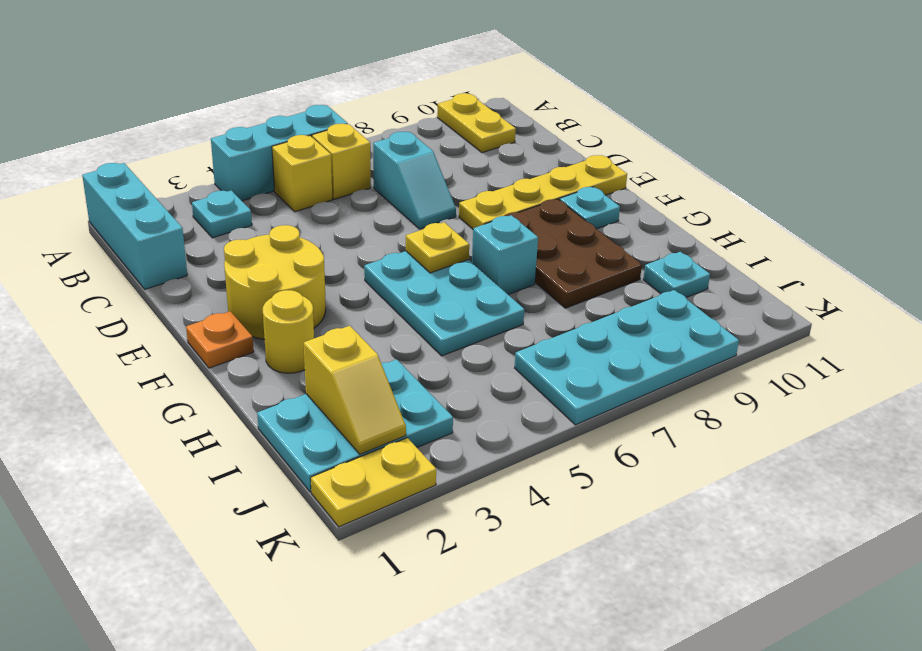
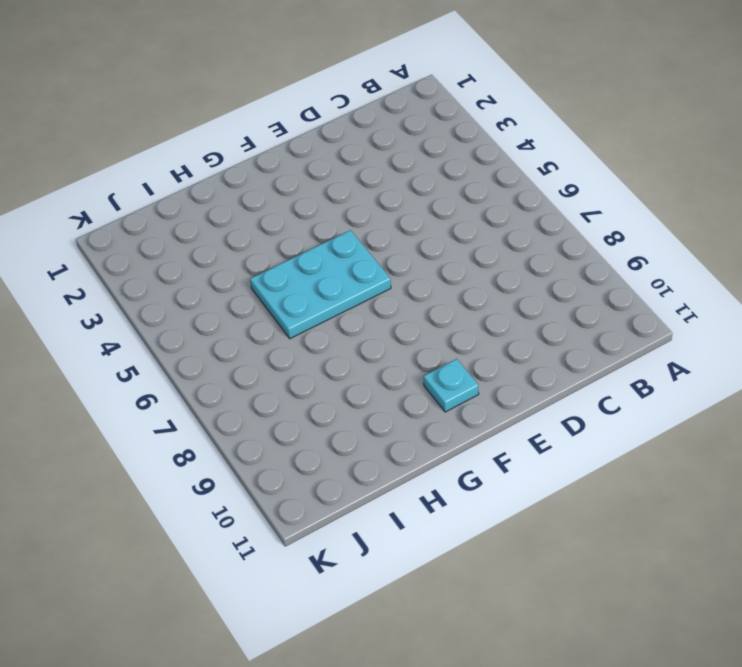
none -> cyan brick A1:C1 level 1
none -> cyan brick A4:A6 level 1
none -> yellow plate A10:B10 level 1

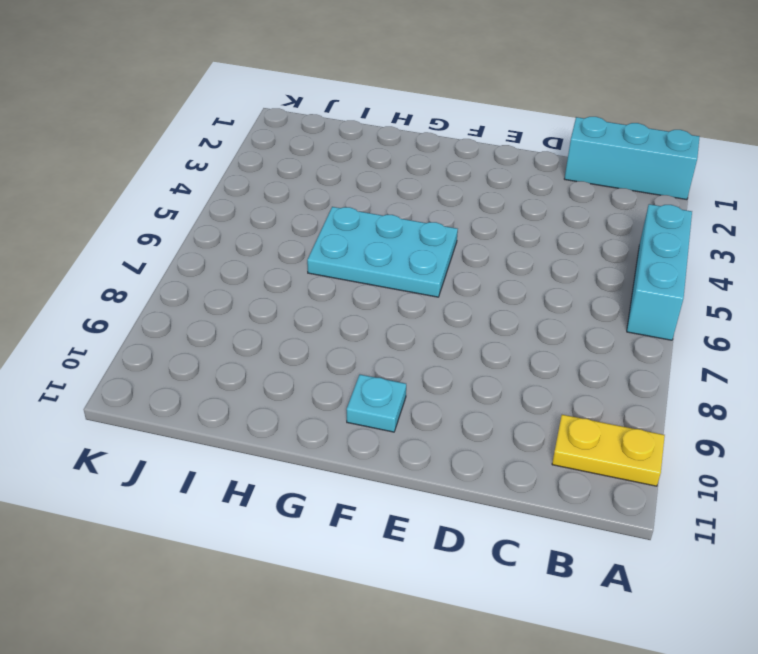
none -> cyan plate B3 level 1
none -> yellow brick B5 level 1
none -> yellow brick B6 level 1

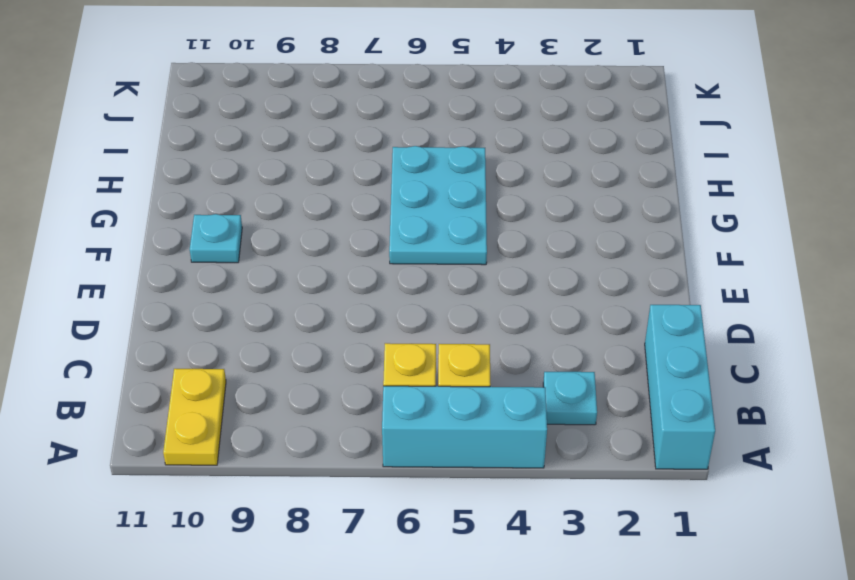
none -> cyan slope C7:D7 level 1 top C
none -> yellow round brick E2:F3 level 1
none -> yellow plate E8:E11 level 1

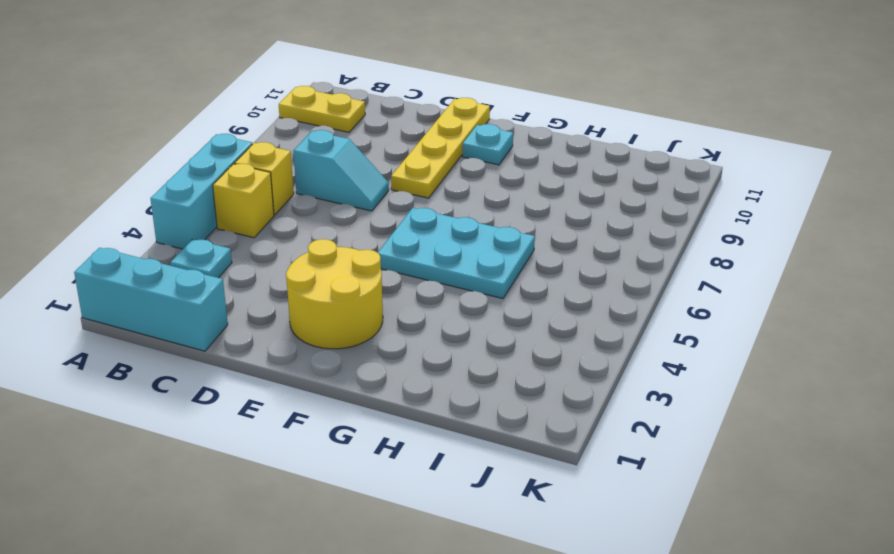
none -> orange plate F1 level 1
none -> brown plate F8:H9 level 1
none -> yellow round brick G2 level 1

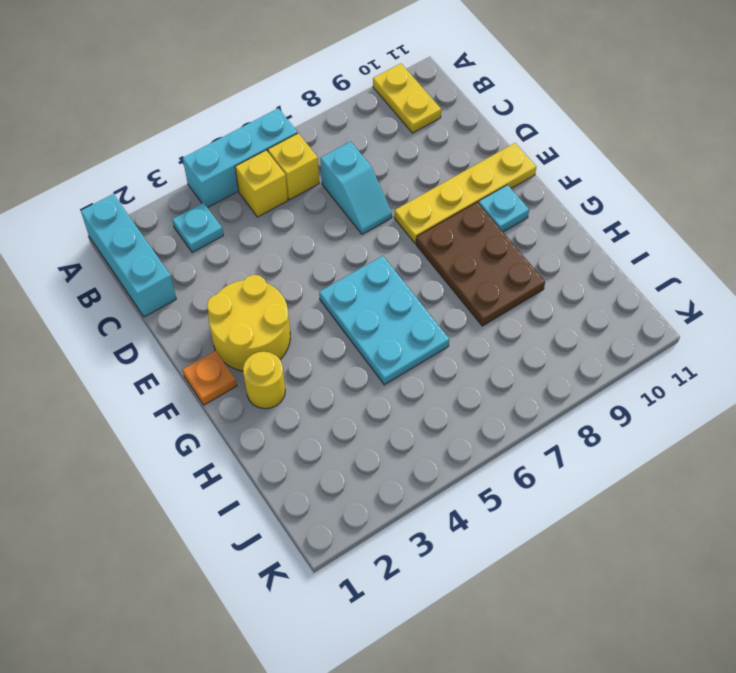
none -> cyan brick G7 level 1
none -> cyan plate I1:J3 level 1
none -> cyan plate I10 level 1

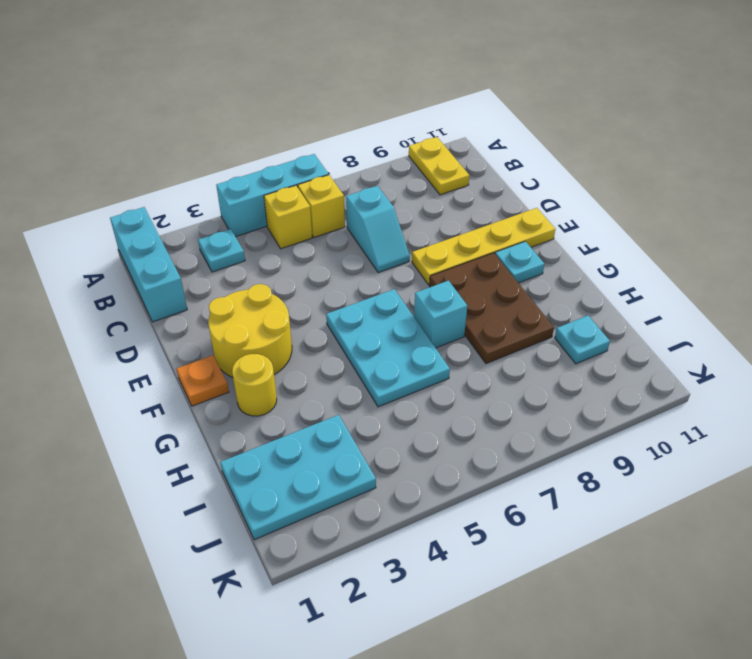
none -> cyan plate J6:K9 level 1
none -> yellow plate K1:K2 level 1
none -> yellow plate F6 level 2

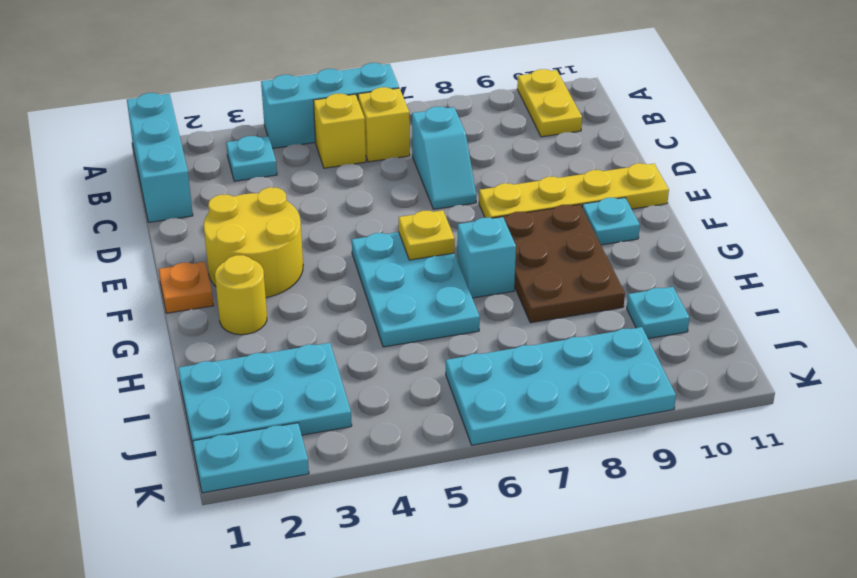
cyan plate K1:K2 level 1 -> yellow plate K1:K2 level 1
none -> yellow slope I2:J2 level 2 top I

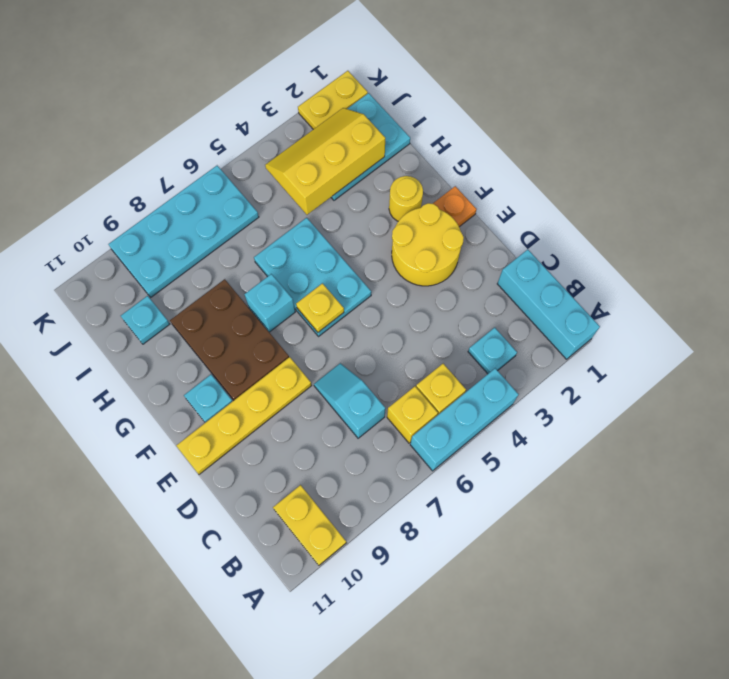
yellow slope I2:J4 level 2 top I -> yellow slope I2:J2 level 2 top I

